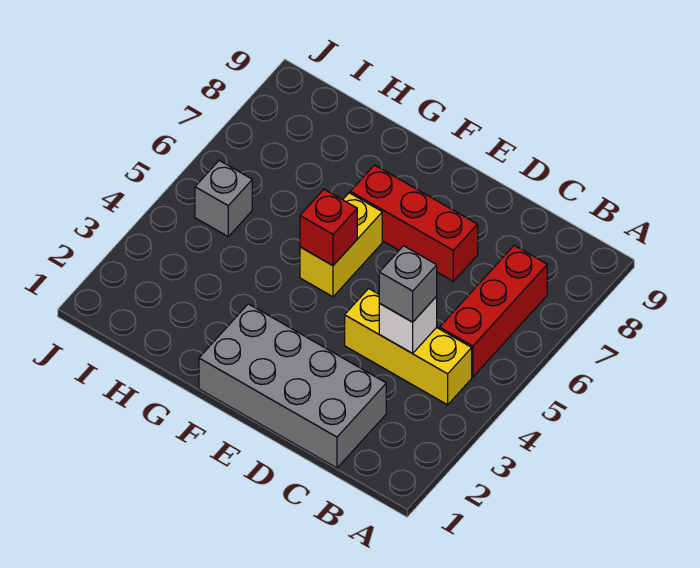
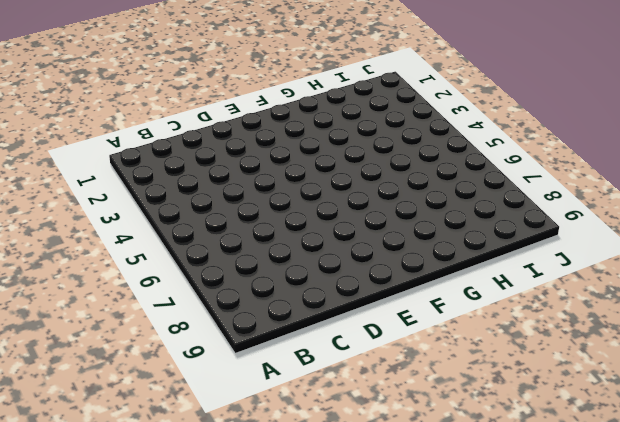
none -> yellow brick B4:D4 level 1
none -> red brick B5:B7 level 1

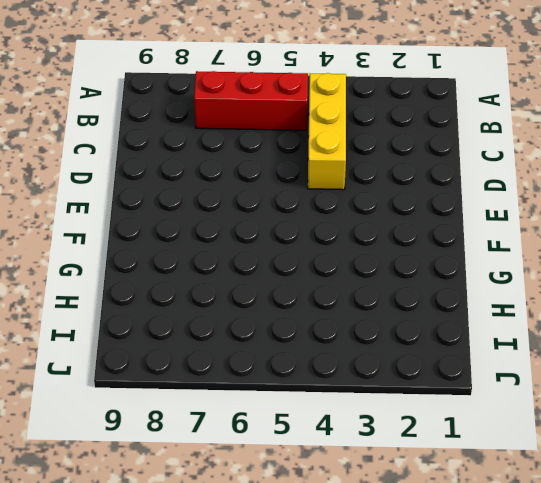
none -> grey brick C1:F2 level 1
none -> red brick D7:F7 level 1

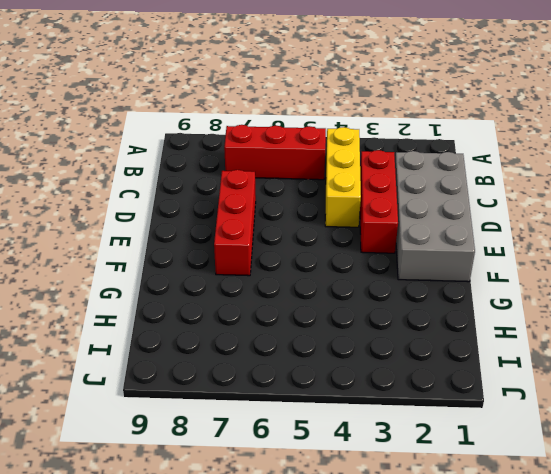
red brick C3:E3 level 1 -> none
none -> yellow brick F5:F6 level 1
none -> grey brick I5 level 1

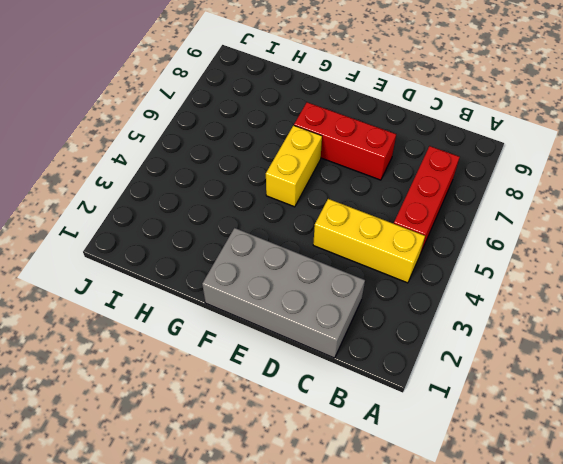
none -> grey brick I5 level 1
none -> white brick C4 level 2

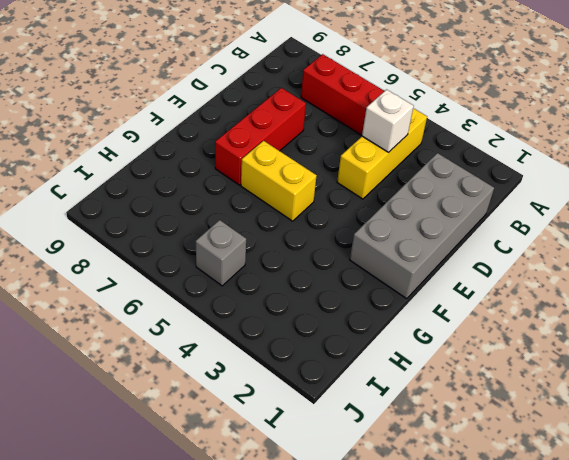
none -> red brick F5 level 2
none -> grey brick C4 level 3

